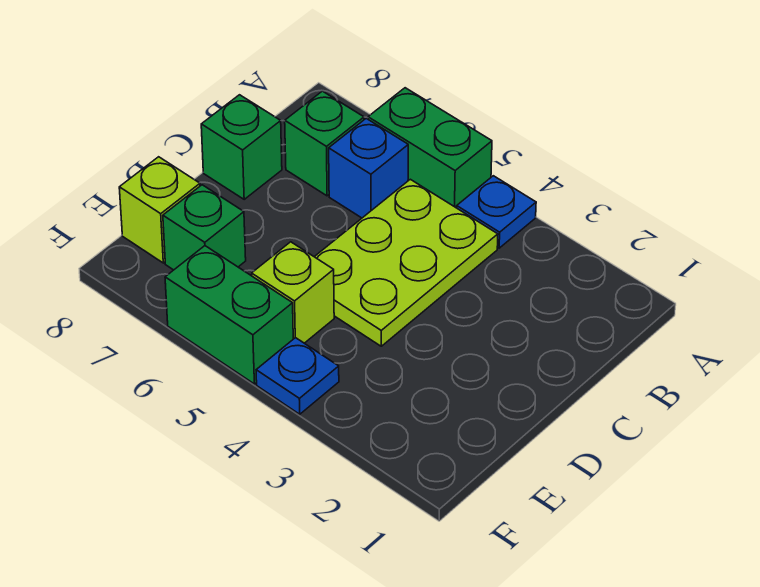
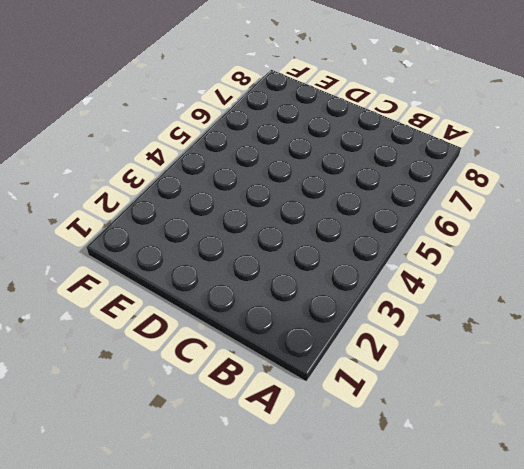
none -> blue plate A4 level 1
none -> green brick A5:A6 level 1

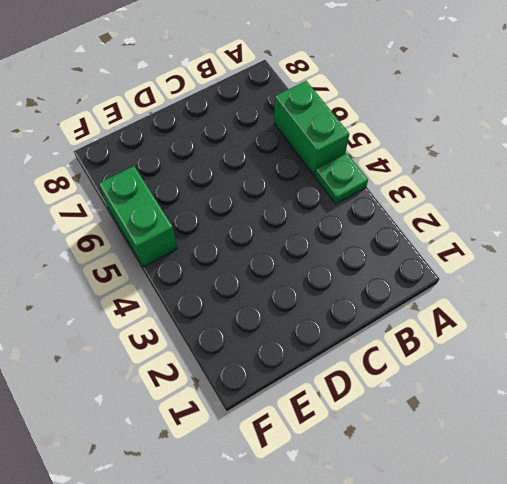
green plate A4 level 1 -> blue plate A4 level 1
none -> lime plate B4:D5 level 1
none -> blue brick B6 level 1

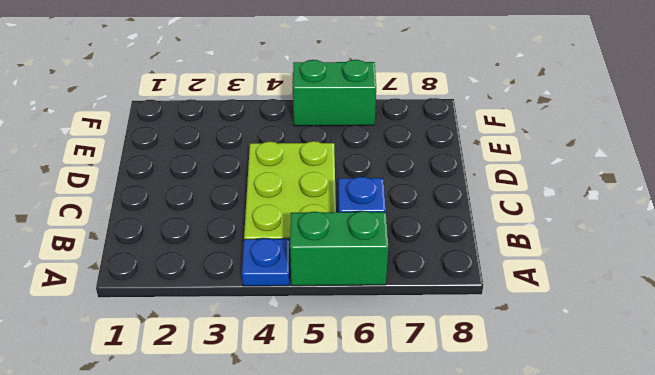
none -> green brick B7 level 1
none -> green brick C8 level 1

